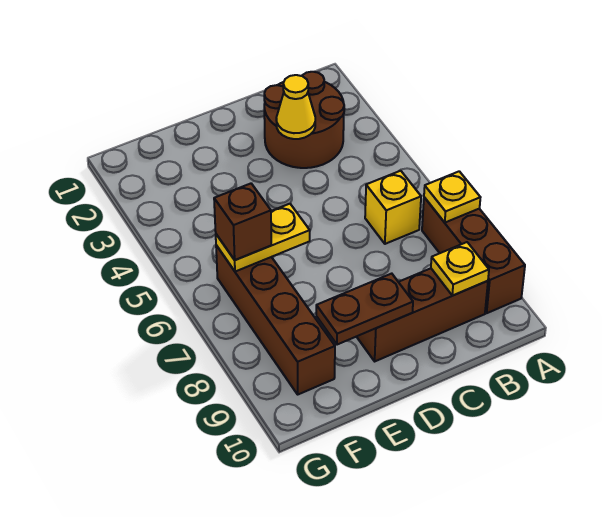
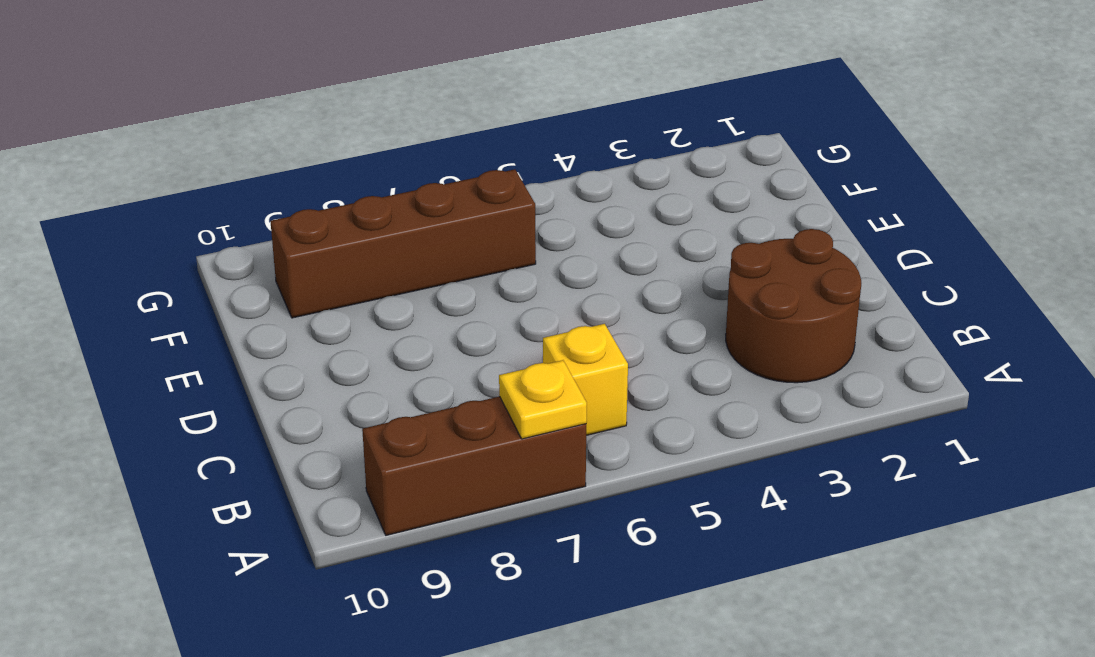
none -> brown brick B9:D9 level 1
none -> yellow plate B9 level 2

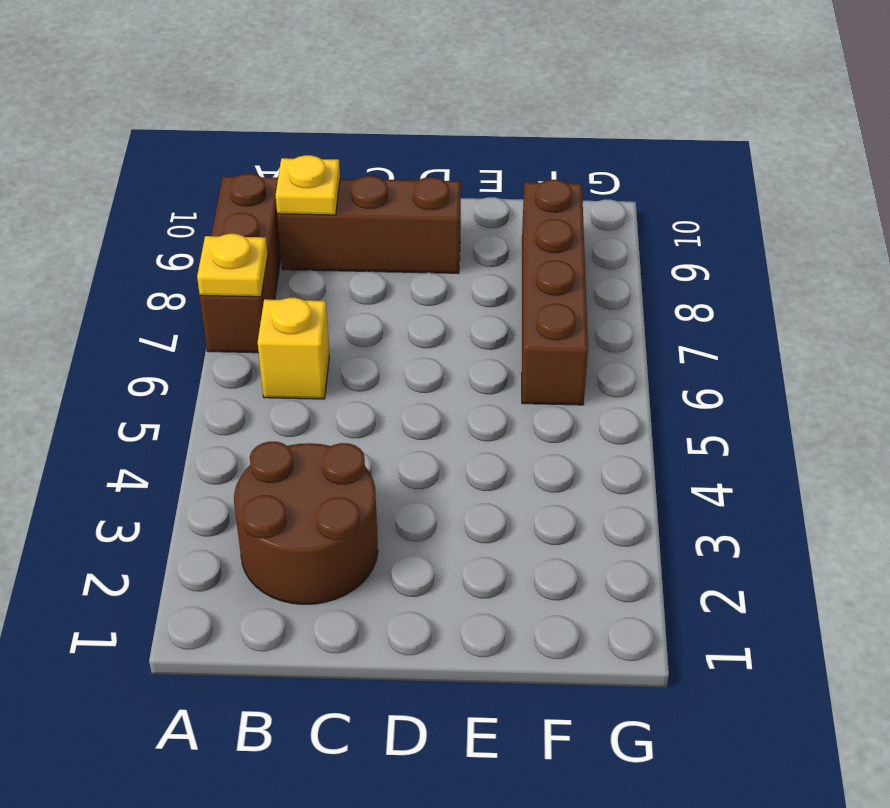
none -> yellow cone C3 level 2
none -> brown plate D9:E9 level 2

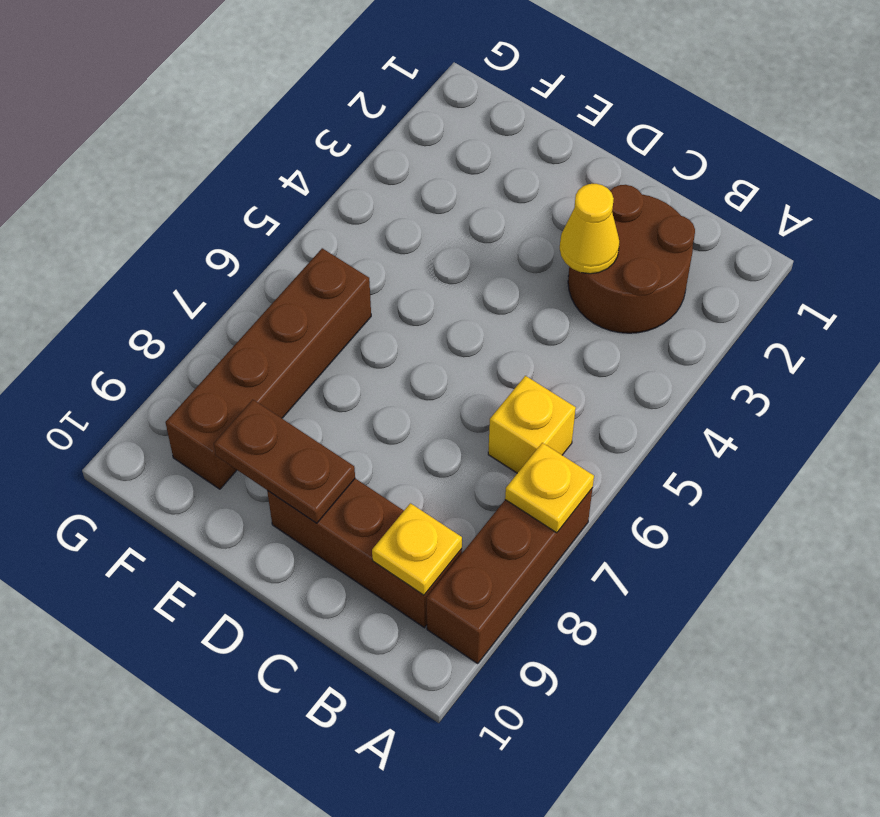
none -> yellow plate E6:F6 level 2
none -> brown brick F6 level 3

